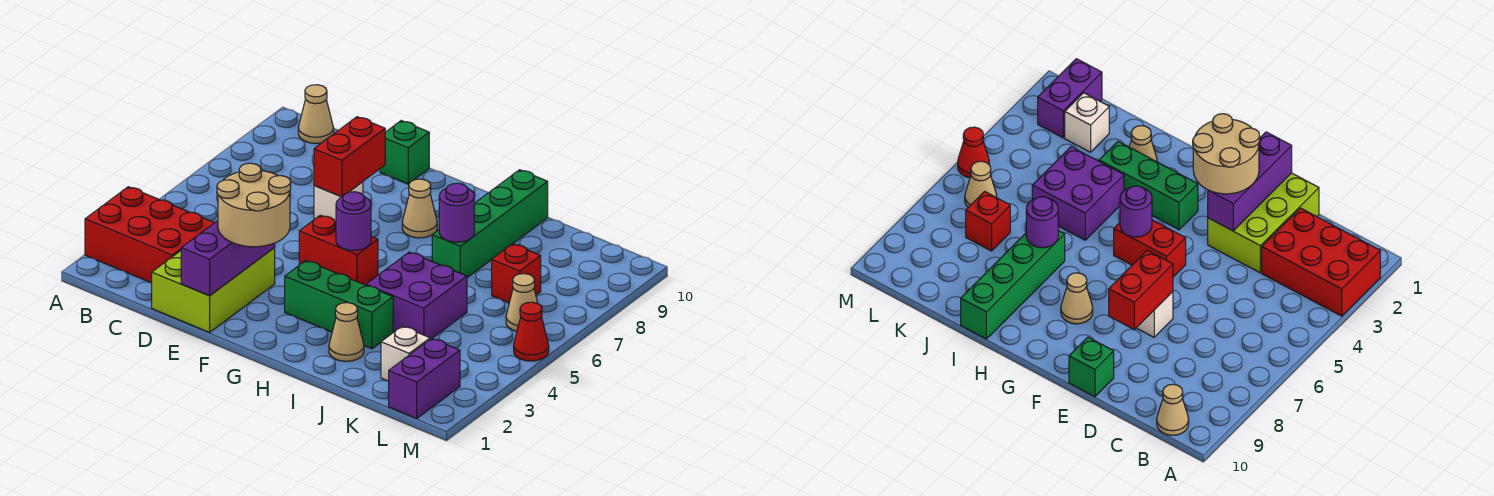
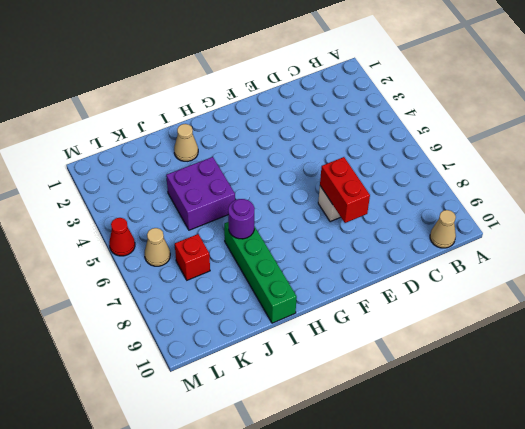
none -> red brick A2:C3 level 1
none -> lime brick D1:E3 level 1
none -> green brick E10 level 1

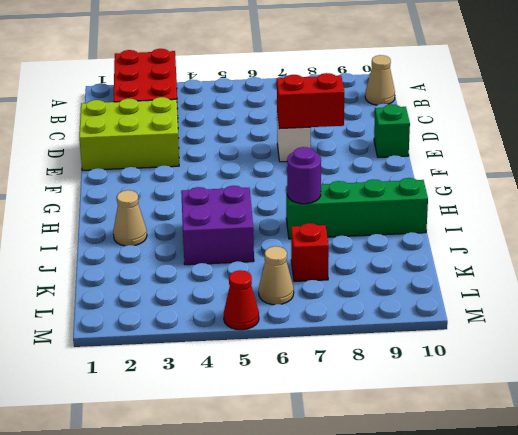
none -> red brick F5:G5 level 1
none -> green brick G3:I3 level 1
none -> tan cone G8 level 1

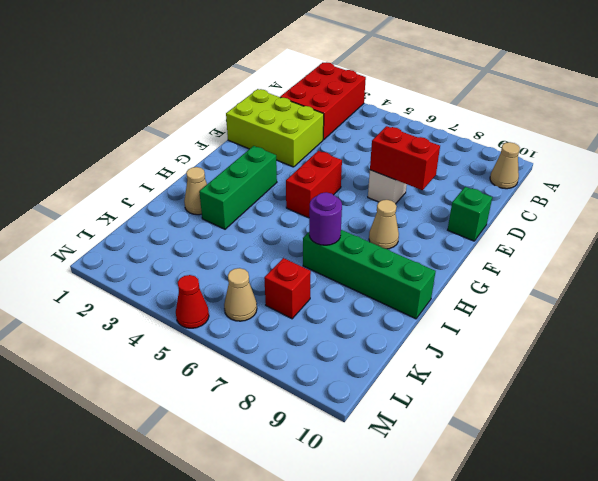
none -> purple brick I4:J5 level 1
none -> white brick K2 level 1
none -> purple brick L1:L2 level 1

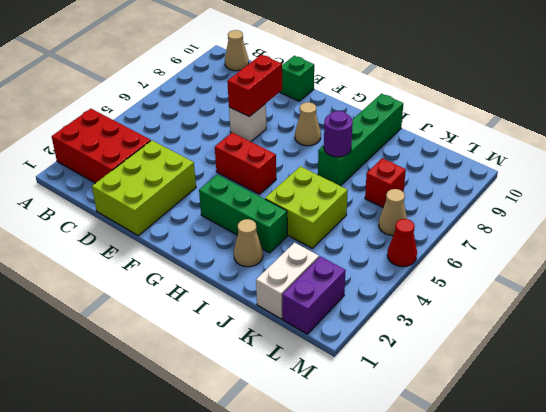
lime brick I4:J5 level 1 -> purple brick I4:J5 level 1
white brick K1:K2 level 1 -> white brick K2 level 1
none -> purple brick E1:E3 level 2
none -> purple round brick G5 level 2
none -> tan round brick E2:F3 level 3

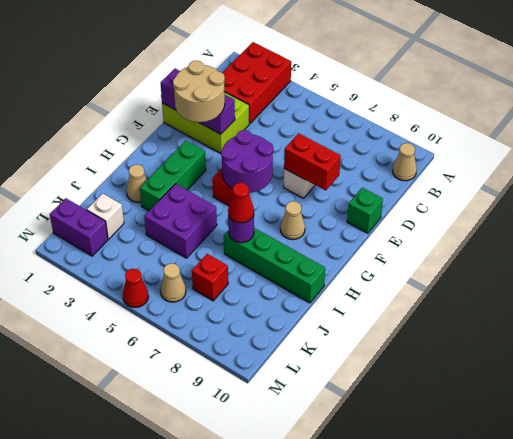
purple round brick F5:G6 level 2 -> purple round brick G5 level 2
red cone I7 level 3 -> none

